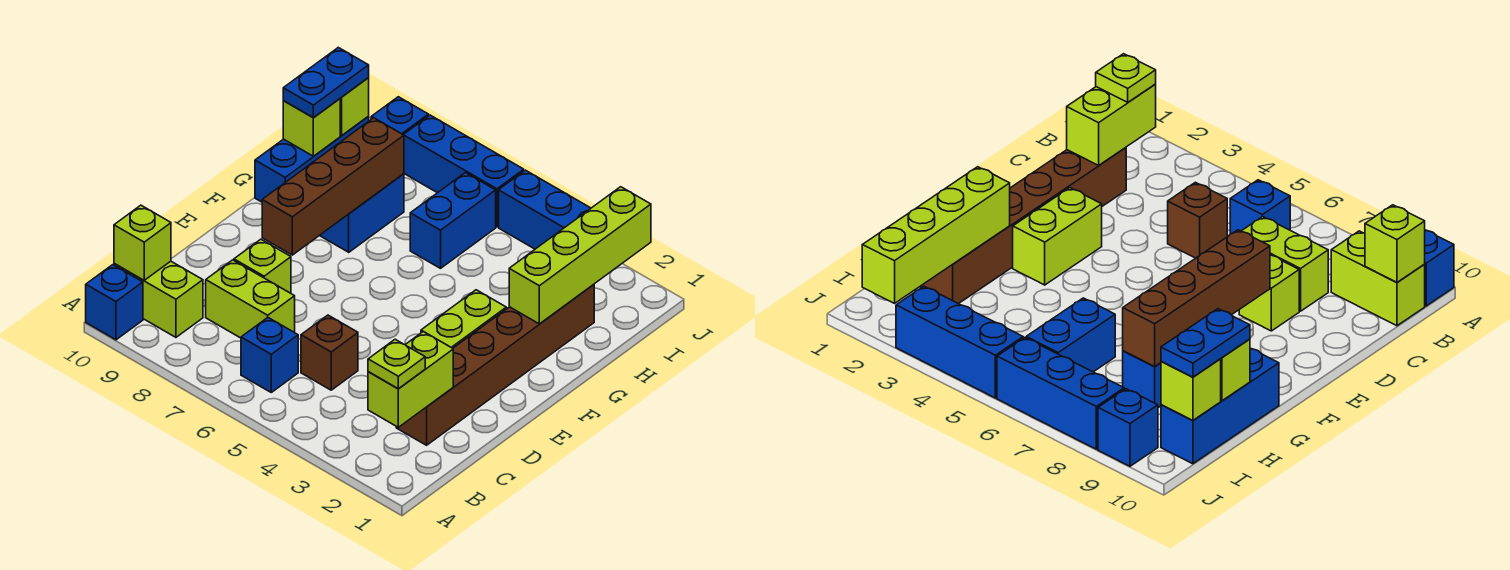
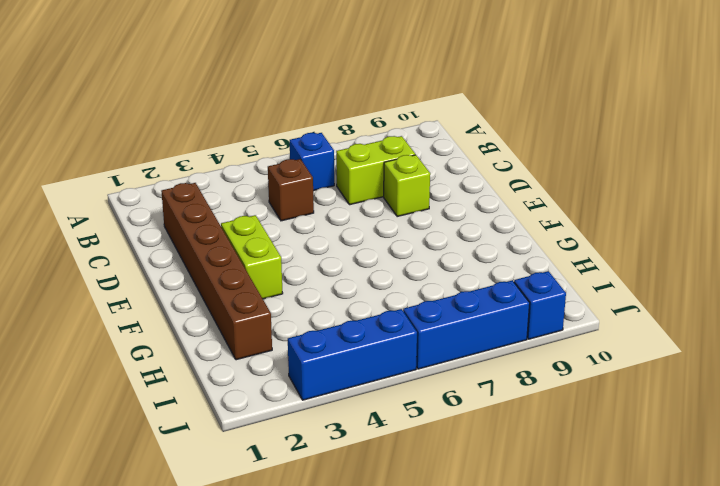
none -> blue brick A10 level 1
none -> lime brick B9:B10 level 1
none -> blue brick G8:H8 level 1

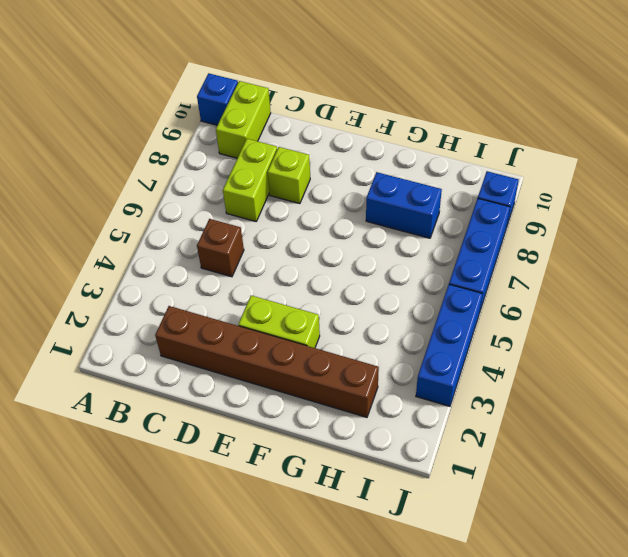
none -> blue brick B6 level 1
none -> blue brick G10:I10 level 1
none -> blue brick H6:I6 level 1

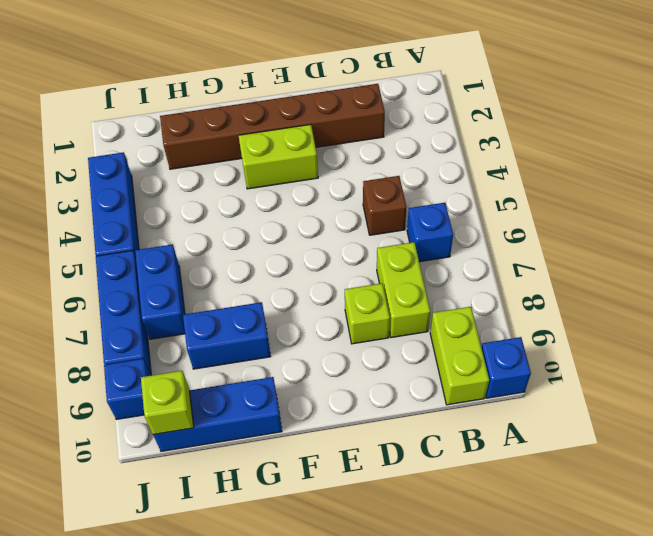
blue brick I6:I7 level 1 -> blue brick H6:I6 level 1
none -> lime brick B2:C2 level 2
none -> lime brick B10 level 2
none -> brown brick E8:H8 level 2

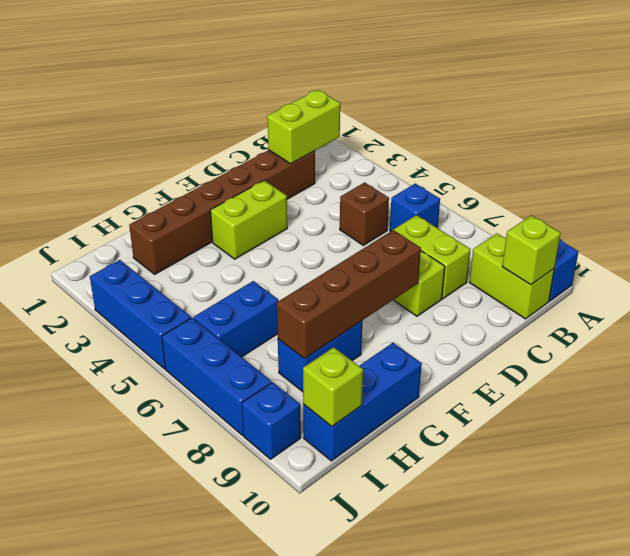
none -> lime brick G2:J2 level 2
none -> lime brick H10 level 2
none -> lime plate B2 level 3

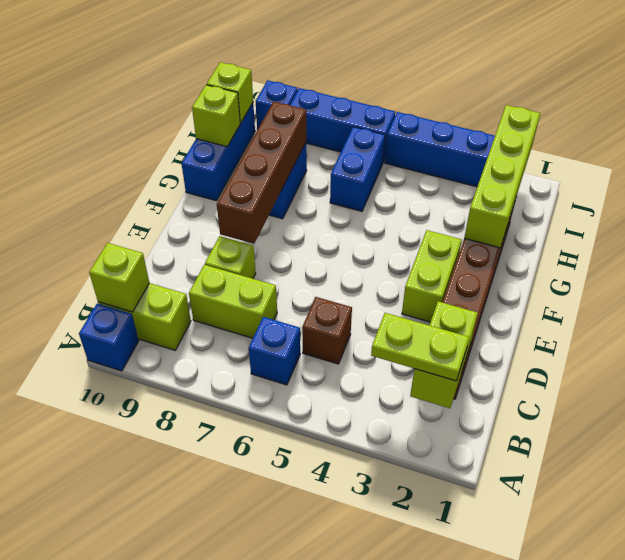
lime plate B2:B3 level 3 -> lime plate B2 level 3
none -> blue plate H10:I10 level 3

